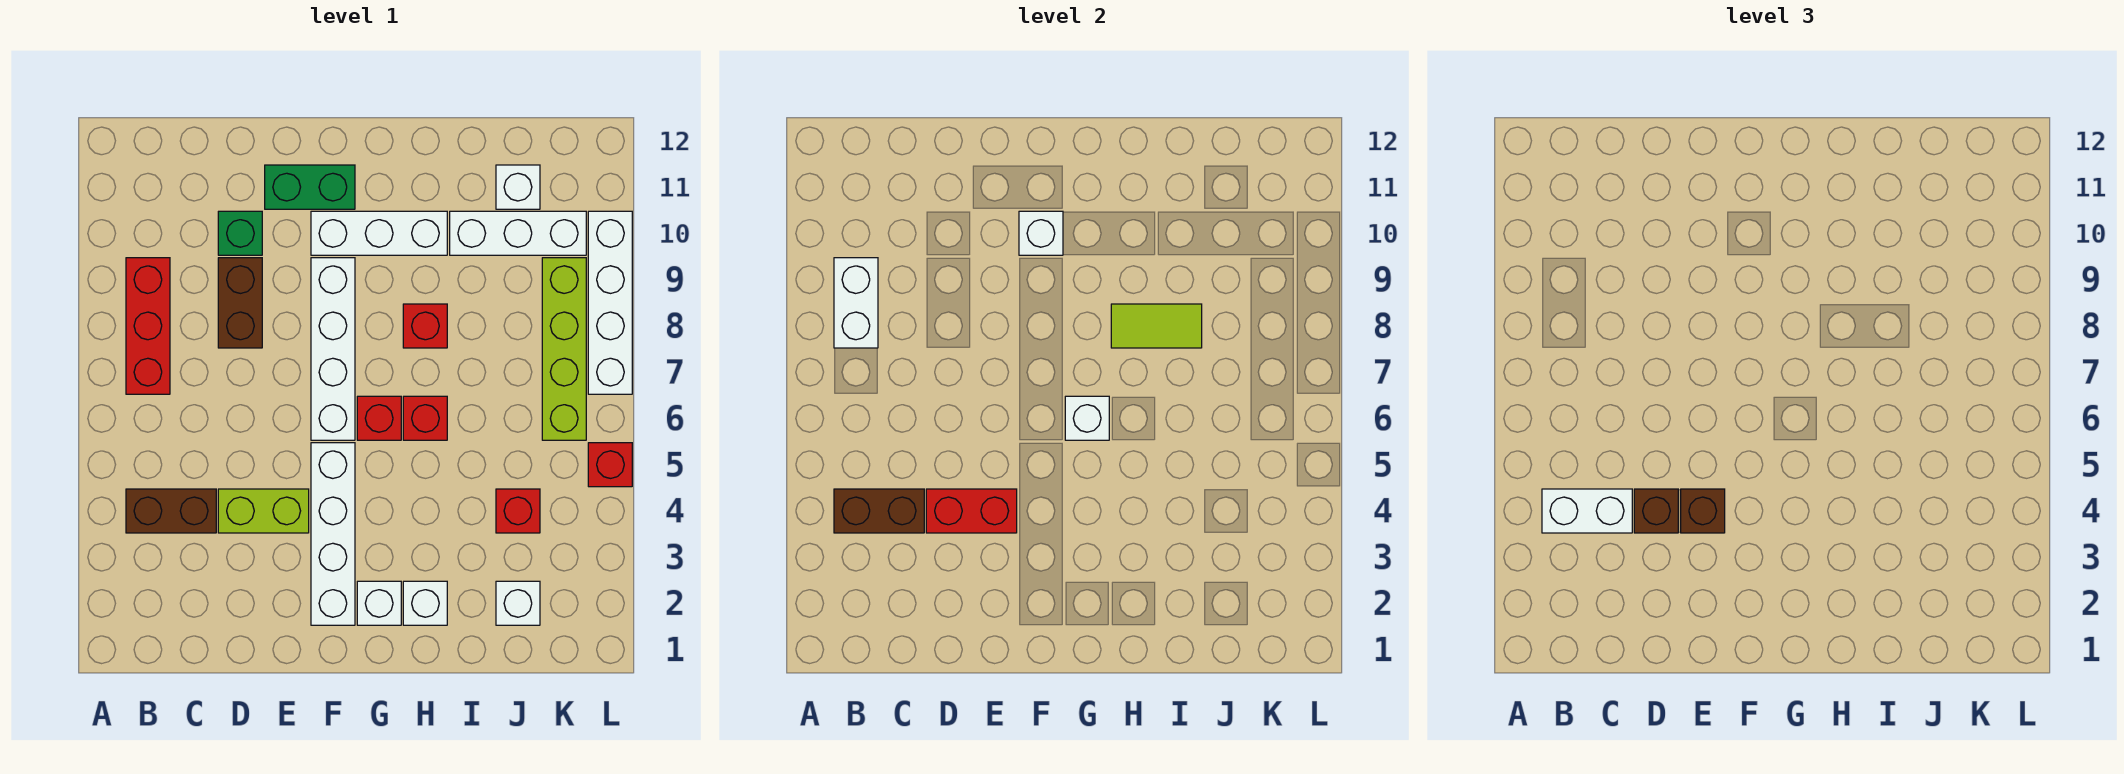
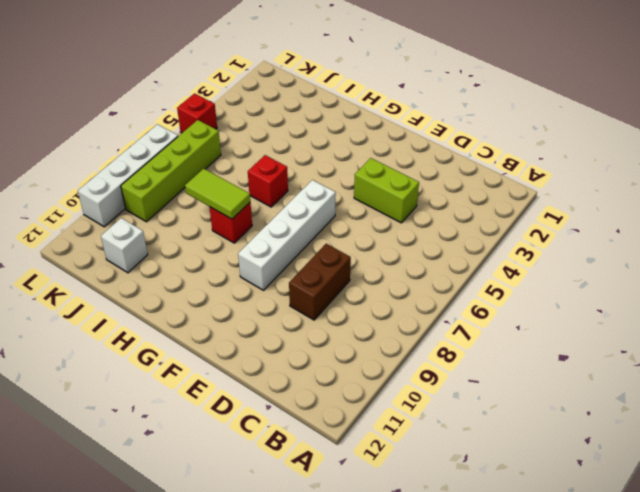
none -> brown brick B4:C4 level 1
none -> red brick B7:B9 level 1
none -> green brick D10 level 1
none -> green brick E11:F11 level 1

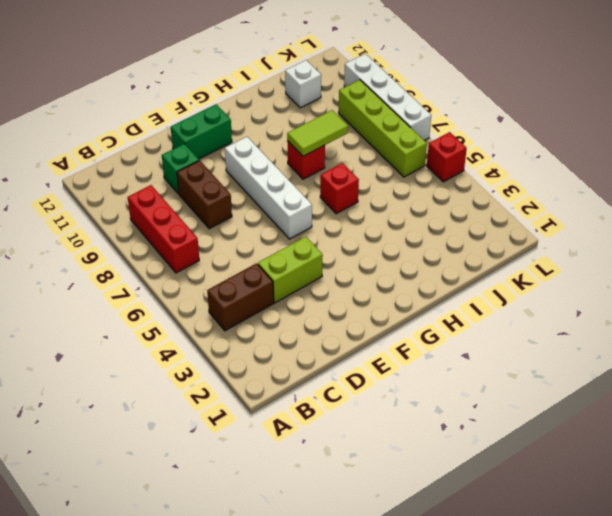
none -> white brick F2:F5 level 1
none -> white brick F10:H10 level 1
none -> white brick G2 level 1
none -> red brick G6 level 1

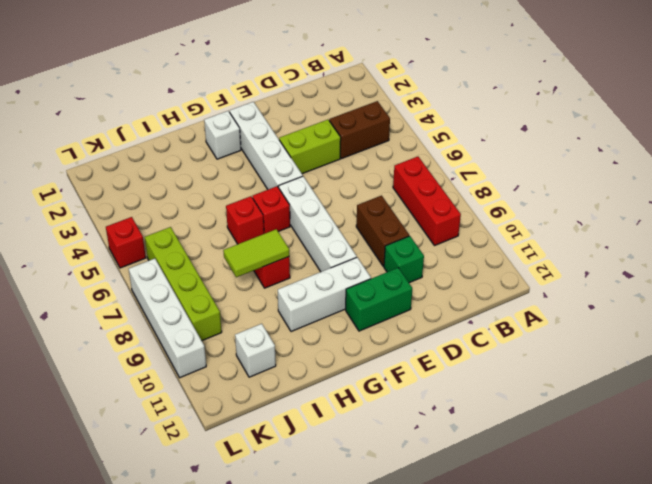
none -> white brick H2 level 1
none -> white brick I10:K10 level 1
none -> white brick J2 level 1
none -> red brick J4 level 1

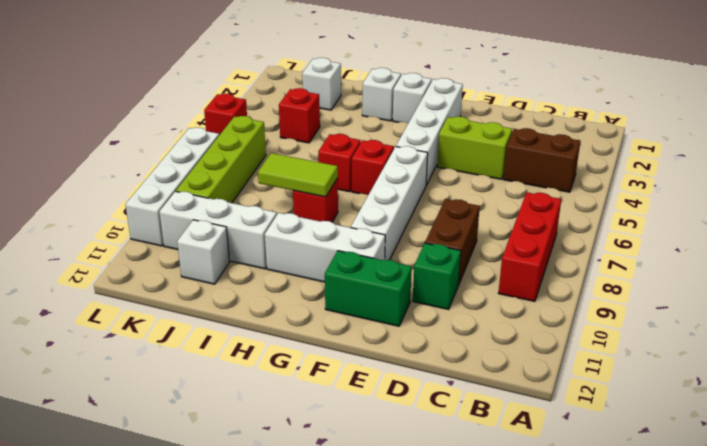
none -> brown brick B4:C4 level 2
none -> white brick B8:B9 level 2
none -> red brick D4:E4 level 2
none -> white brick F10 level 2

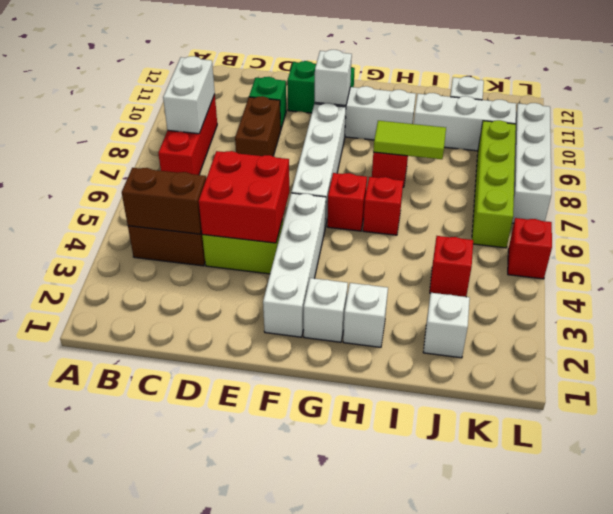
red brick D4:E5 level 2 -> red brick D4:E4 level 2
none -> white brick G6 level 2
none -> white brick B4:C4 level 3
none -> brown brick D4 level 3
none -> brown brick E4 level 3

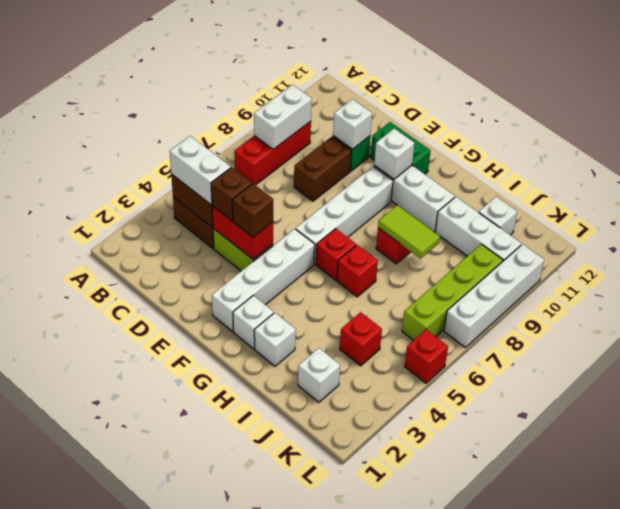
white brick D10 level 2 -> white brick G6 level 2

